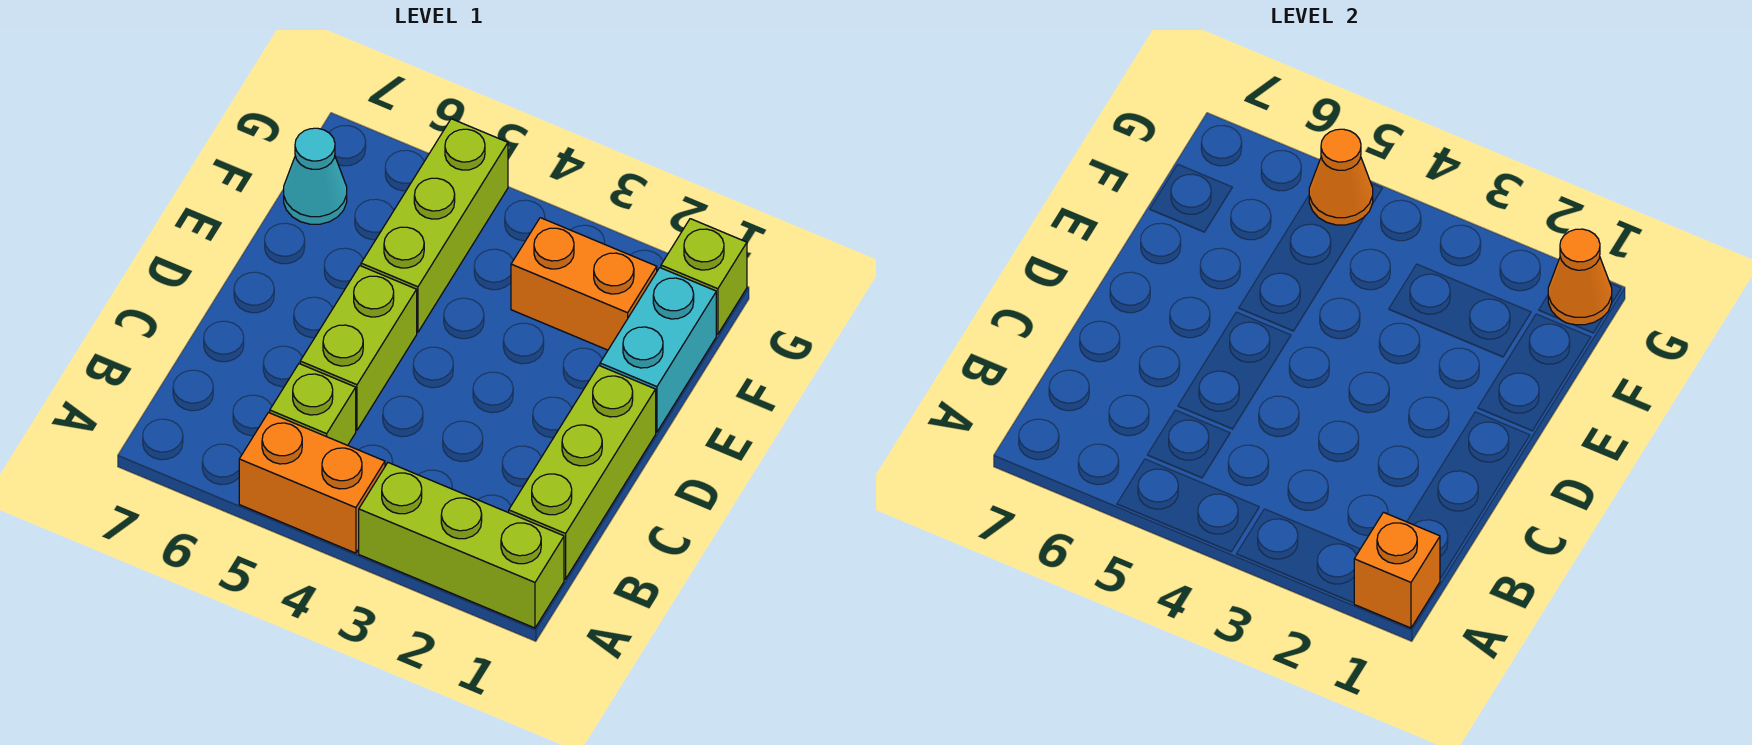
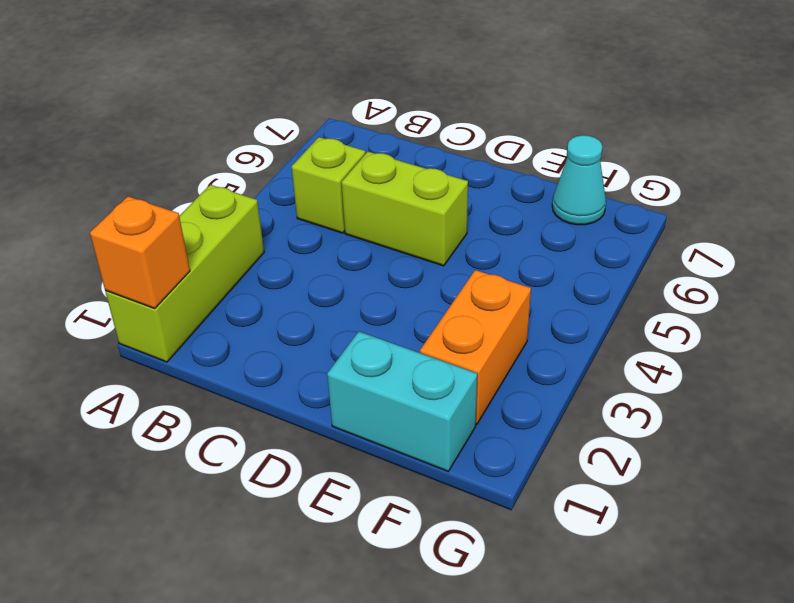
none -> orange brick A4:A5 level 1
none -> lime brick B1:D1 level 1
none -> lime brick E5:G5 level 1

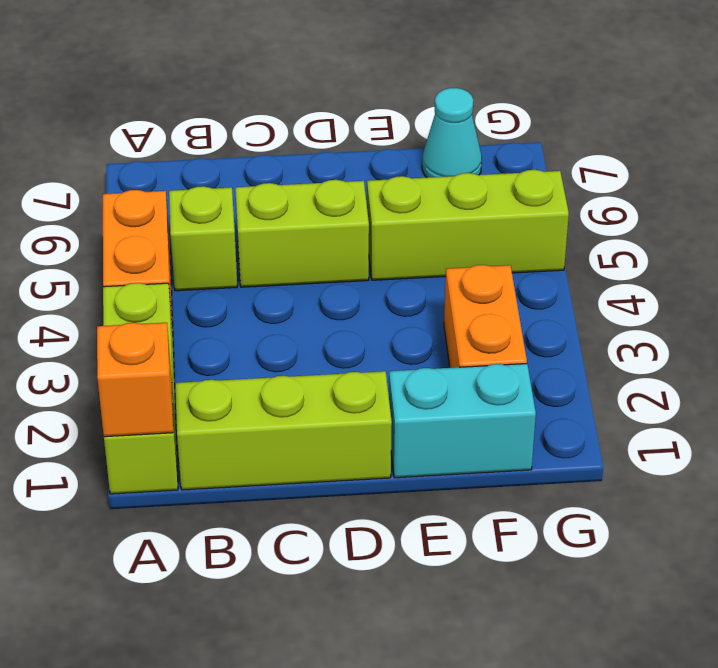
none -> lime brick G1 level 1
none -> orange cone G1 level 2
none -> orange cone G5 level 2

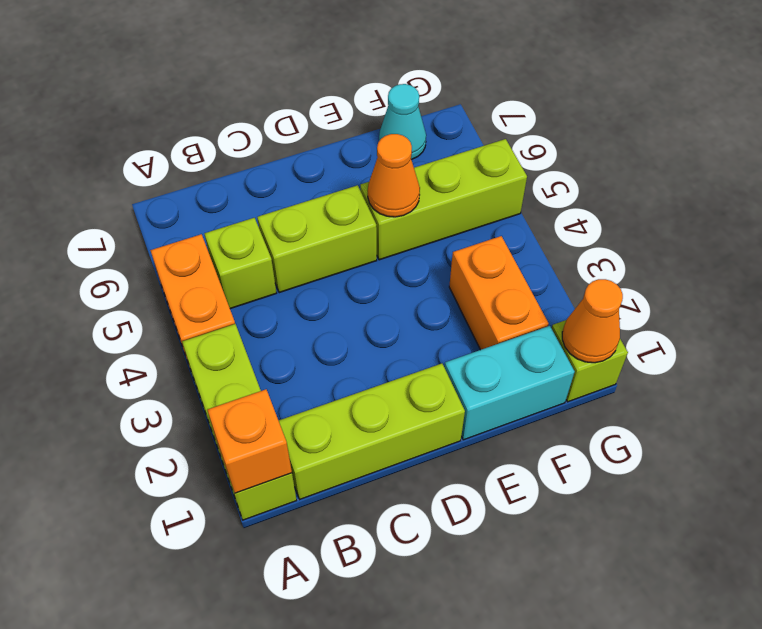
orange cone E5 level 2 -> orange cone G5 level 2

